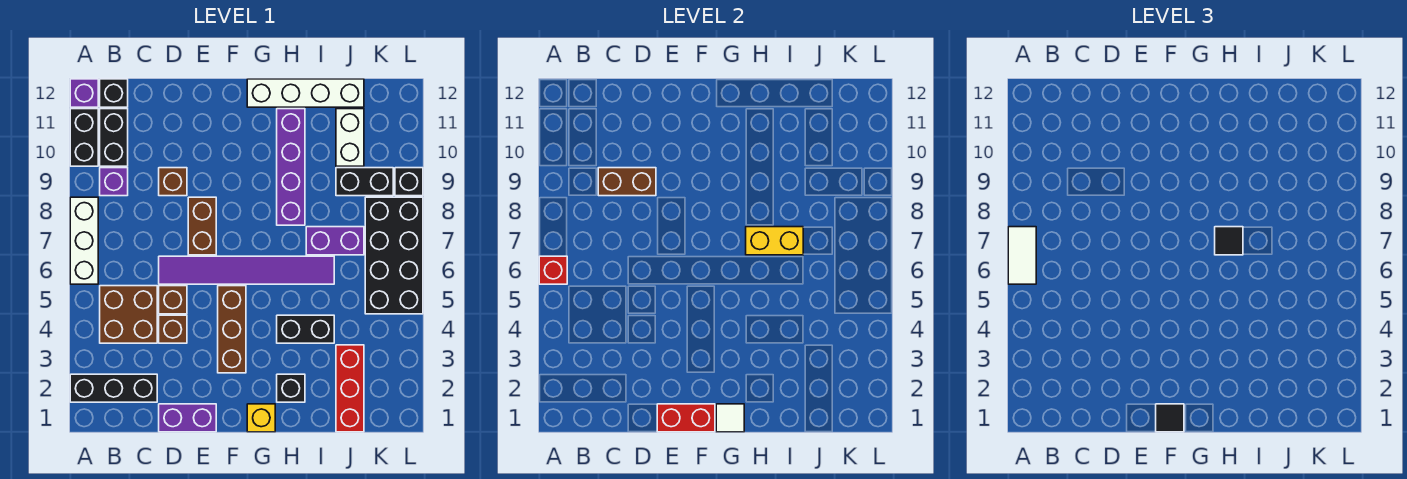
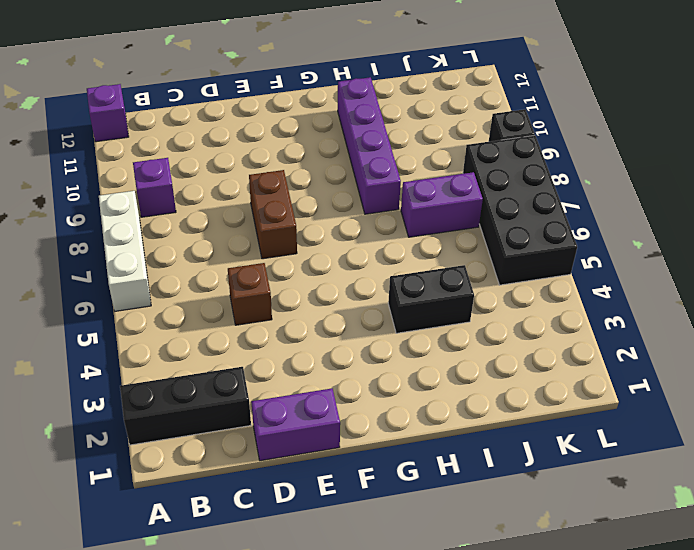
none -> black brick A10:A11 level 1
none -> brown brick B4:C5 level 1
none -> black brick B10:B11 level 1
none -> black brick B12 level 1

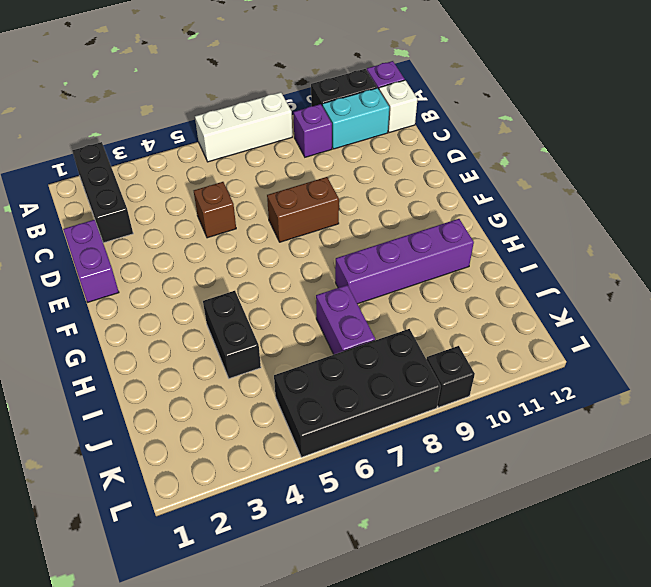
cyan brick B10:B11 level 1 -> black brick B10:B11 level 1
white brick B12 level 1 -> black brick B12 level 1
none -> brown brick B4:C5 level 1
none -> brown brick D4 level 1
none -> purple tile D6:I6 level 1
none -> brown brick D9 level 1

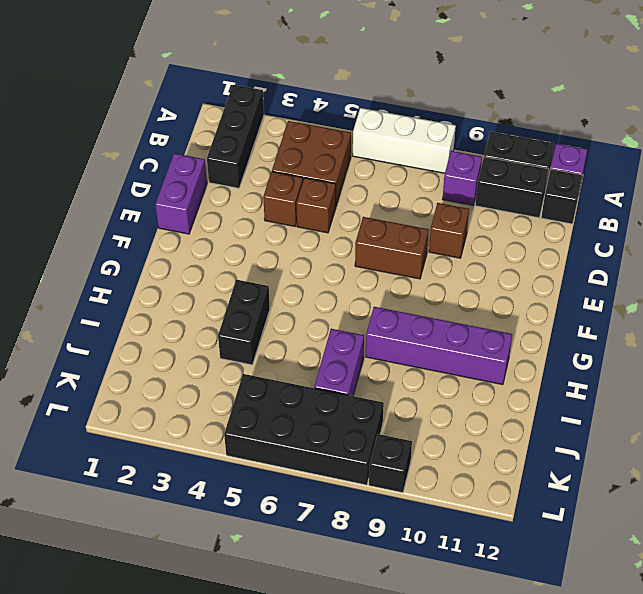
none -> purple tile D6:I6 level 1
none -> brown brick F3:F5 level 1
none -> yellow brick G1 level 1
none -> white brick G12:J12 level 1

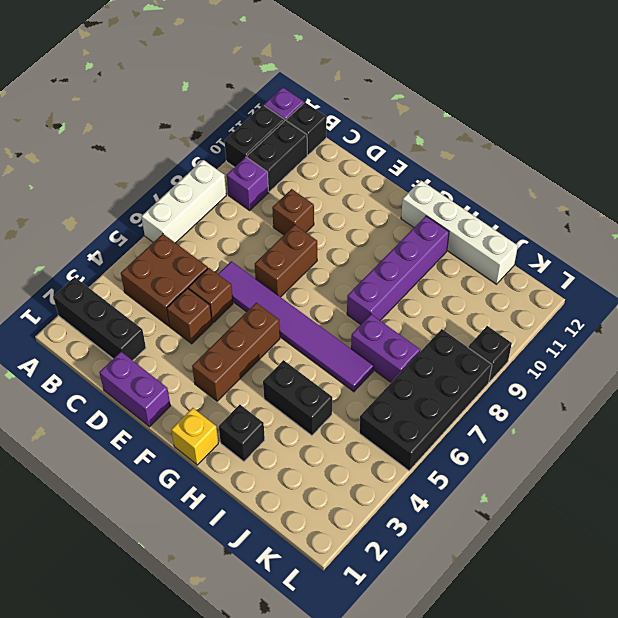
none -> red brick J1:J3 level 1
none -> black brick J9:K9 level 1
none -> white brick J10:J11 level 1
none -> red brick A6 level 2

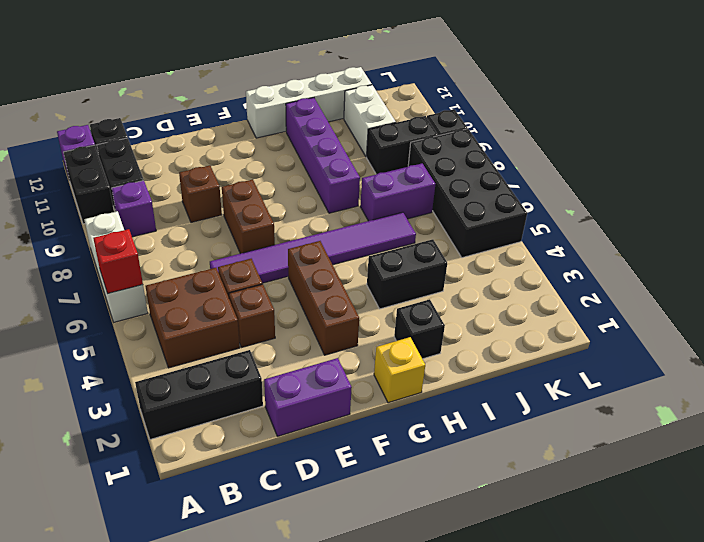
none -> red brick J1:J3 level 1
none -> brown brick C9:D9 level 2
none -> red brick E1:F1 level 2
none -> white tile G1 level 2

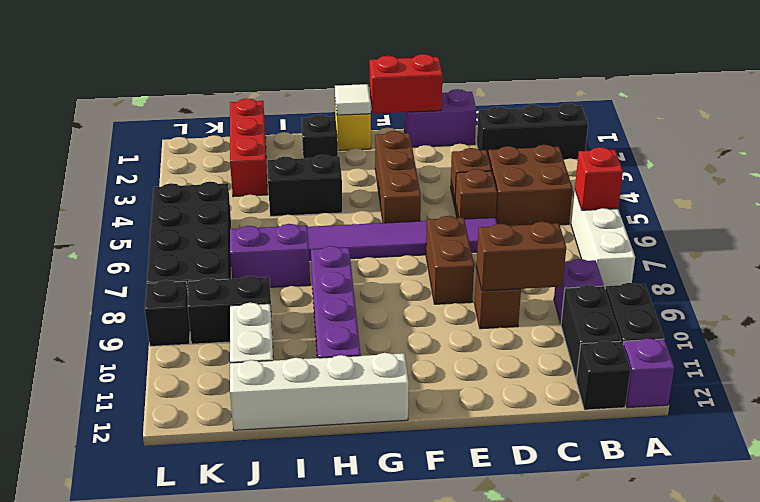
none -> yellow brick H7:I7 level 2
none -> white tile A6:A7 level 3
none -> black tile F1 level 3
none -> black tile H7 level 3

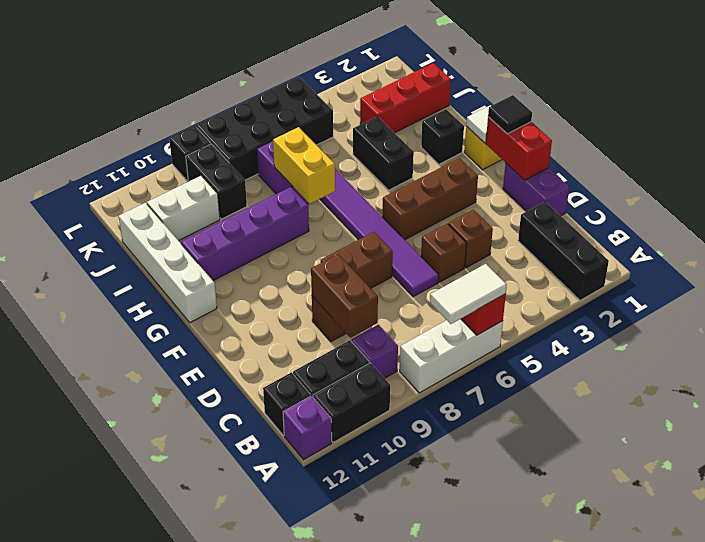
none -> brown brick B4:C5 level 1
none -> black tile H7 level 3

